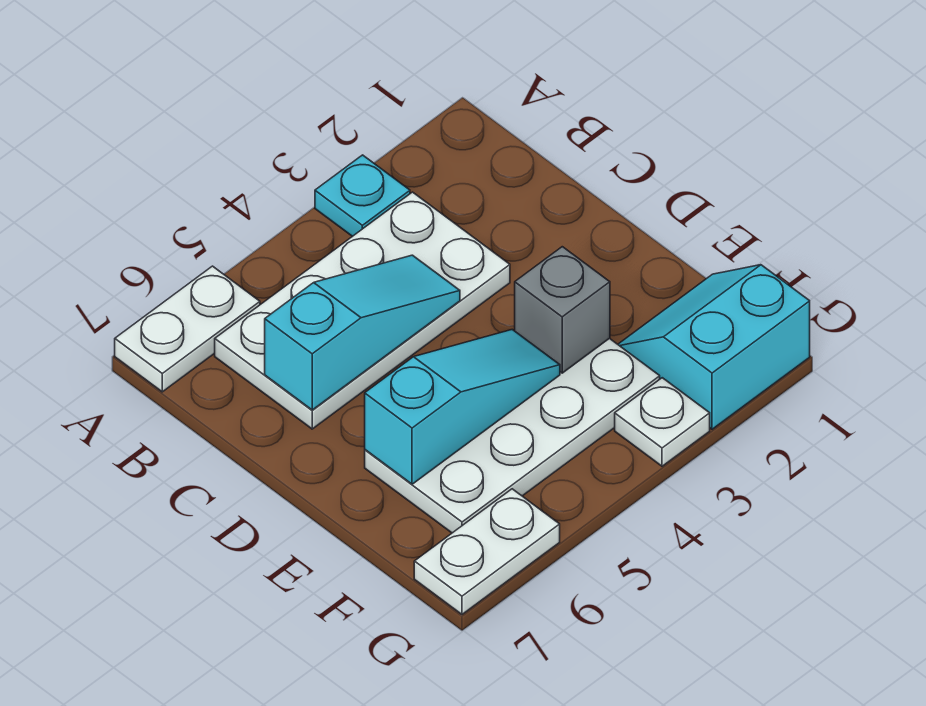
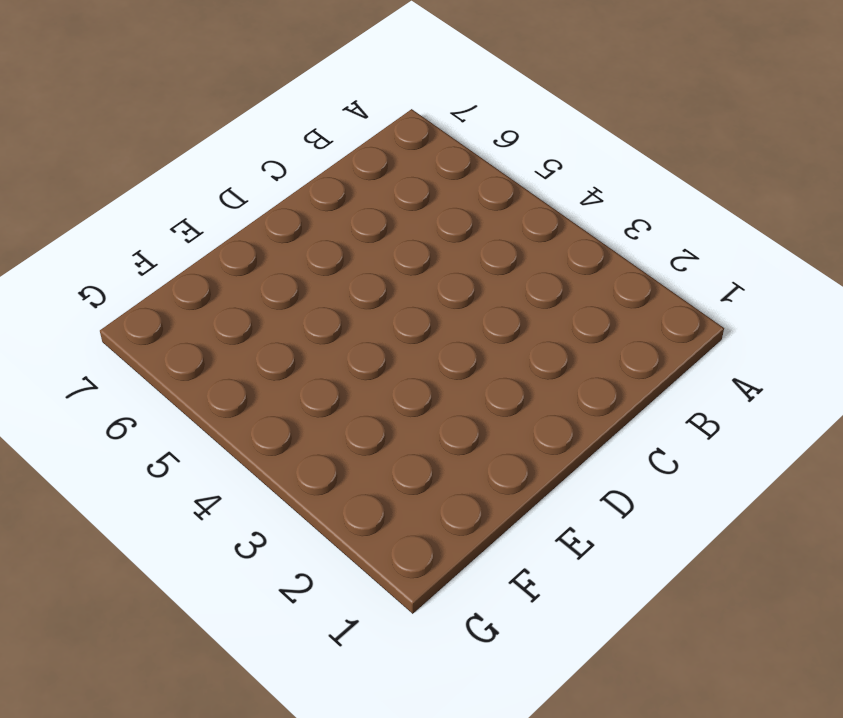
none -> cyan plate A3 level 1
none -> white plate A6:A7 level 1

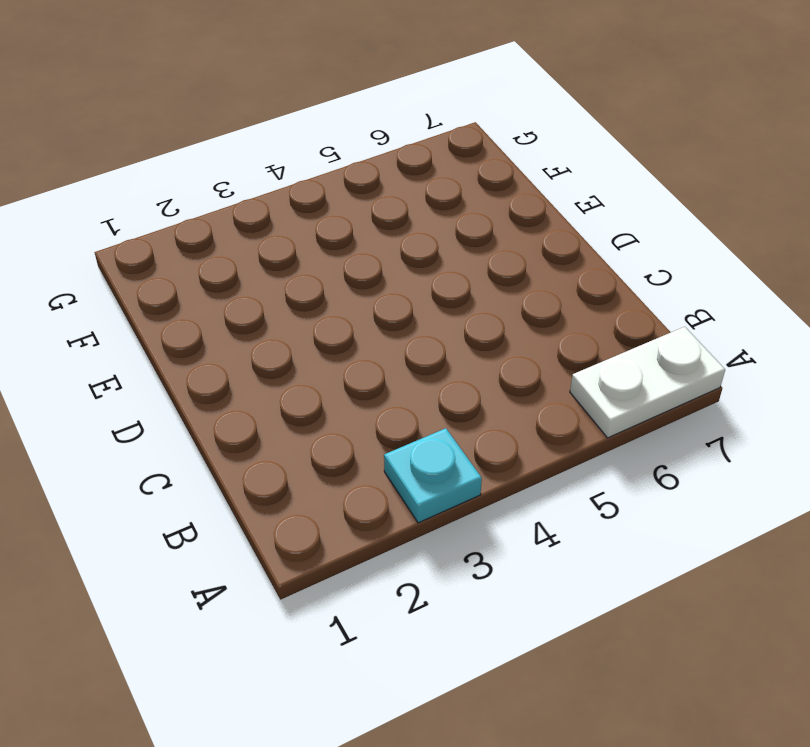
none -> white plate B3:C6 level 1
none -> white plate E3:F6 level 1

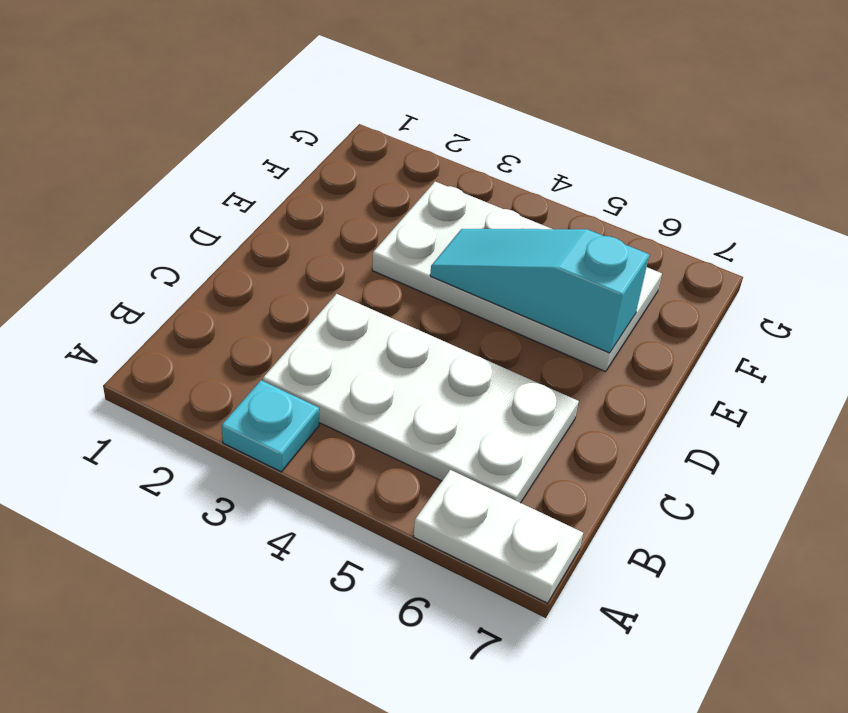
none -> cyan slope F1:G2 level 1 top G
none -> white plate G3 level 1

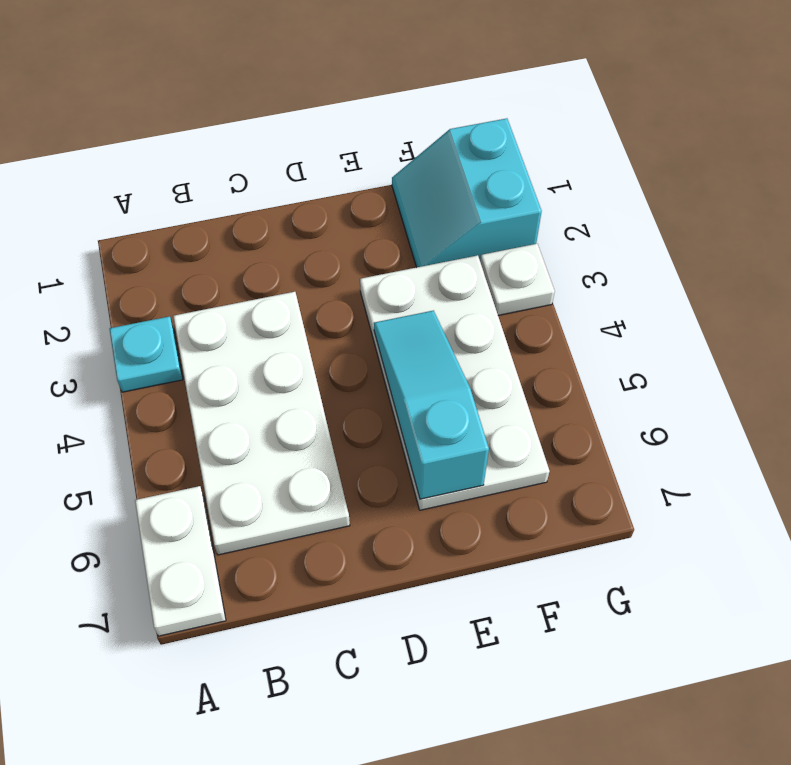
none -> white plate G6:G7 level 1
none -> cyan slope C4:C6 level 2 top 6

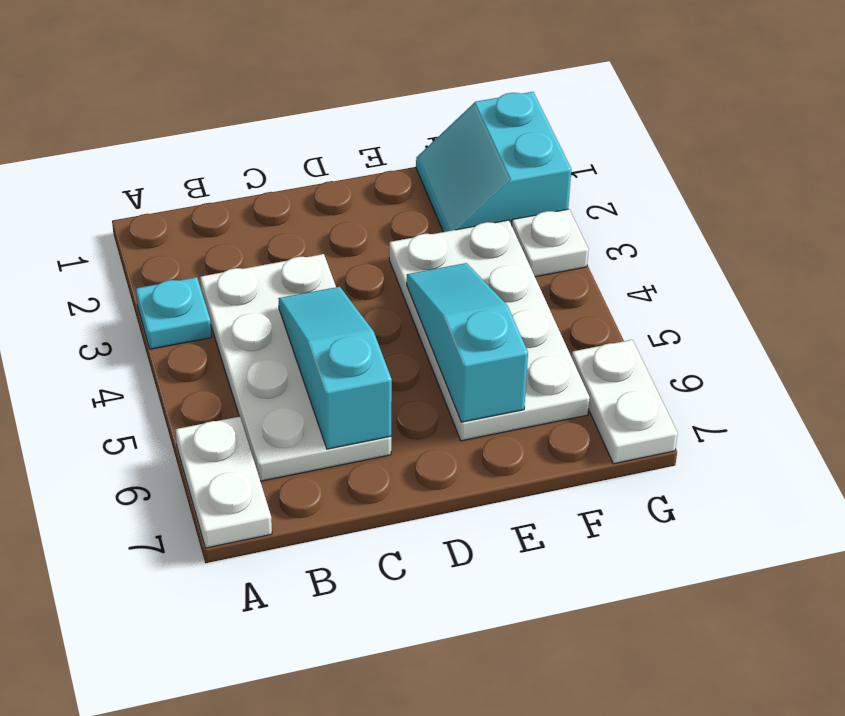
none -> grey brick E3 level 2

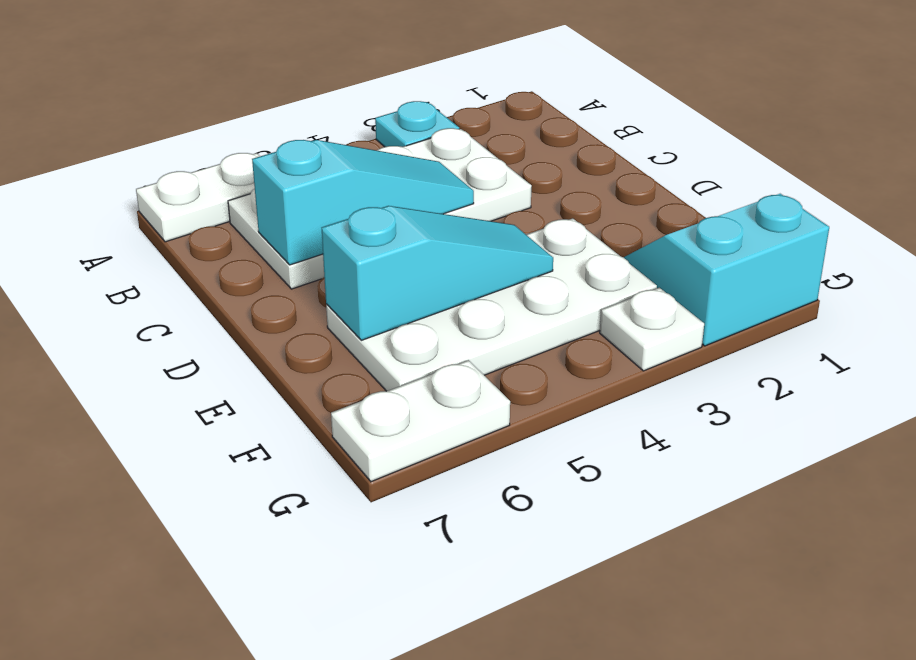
none -> grey brick E3 level 2

